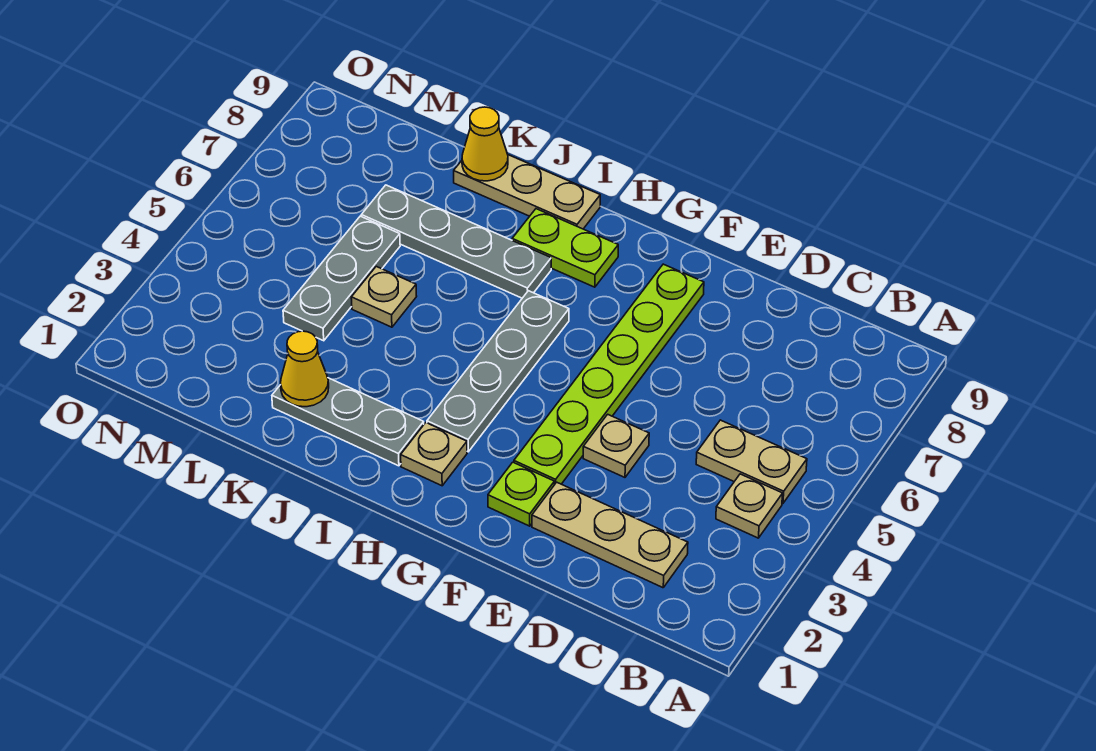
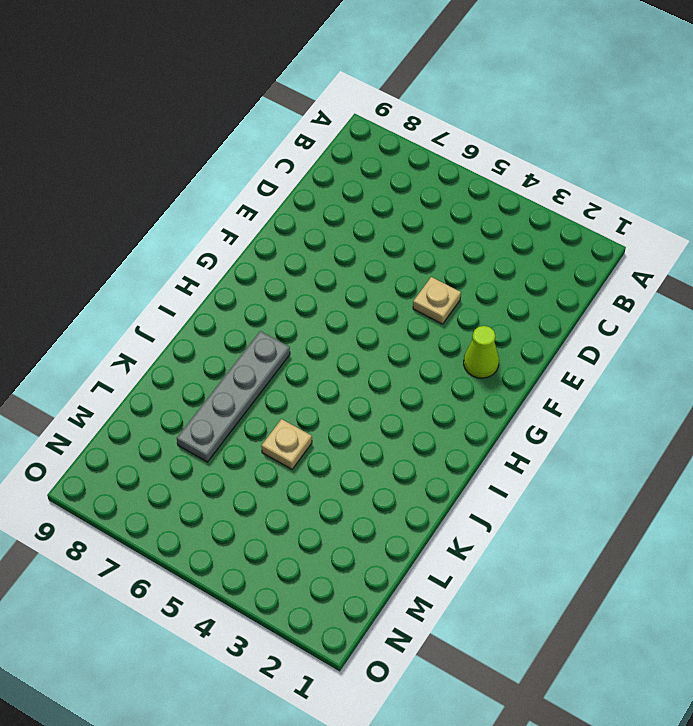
lime cone F2 level 1 -> lime plate F2 level 1
none -> tan plate B4 level 1
none -> tan plate B5:C5 level 1
none -> tan plate C2:E2 level 1

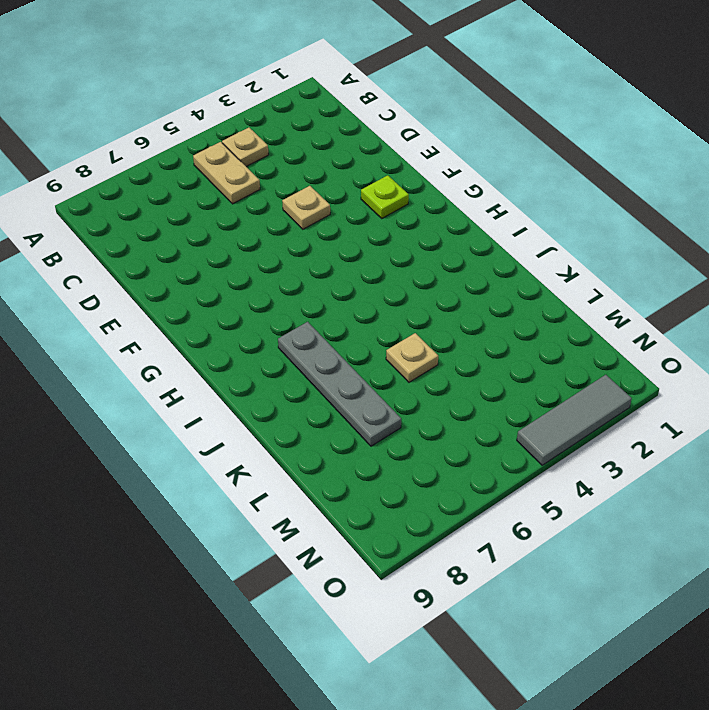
grey tile O2:O4 level 1 -> none
none -> tan plate C2:E2 level 1
none -> lime plate F3:F8 level 1
none -> tan plate H2 level 1

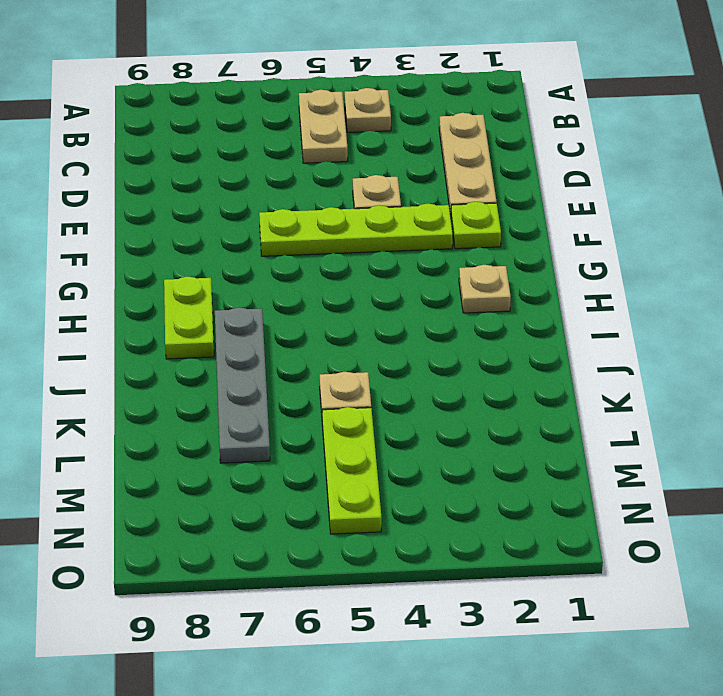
lime plate F3:F6 level 1 -> lime plate F3:F8 level 1
lime plate L5:N5 level 1 -> grey plate L4:L6 level 1
none -> grey plate H3:H6 level 1
none -> grey plate I2:K2 level 1
none -> tan plate I9:K9 level 1

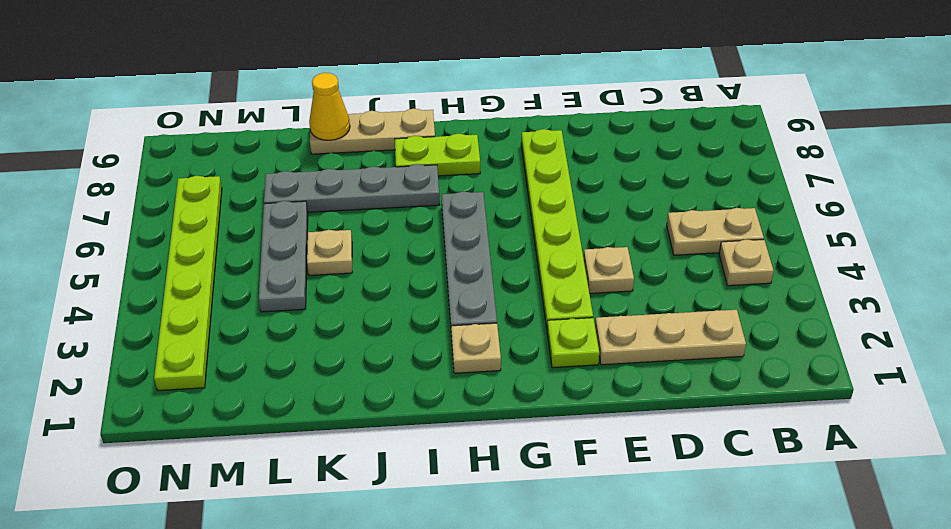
lime plate N2:N7 level 1 -> none
none -> grey plate I2:K2 level 1
none -> yellow cone K2 level 2

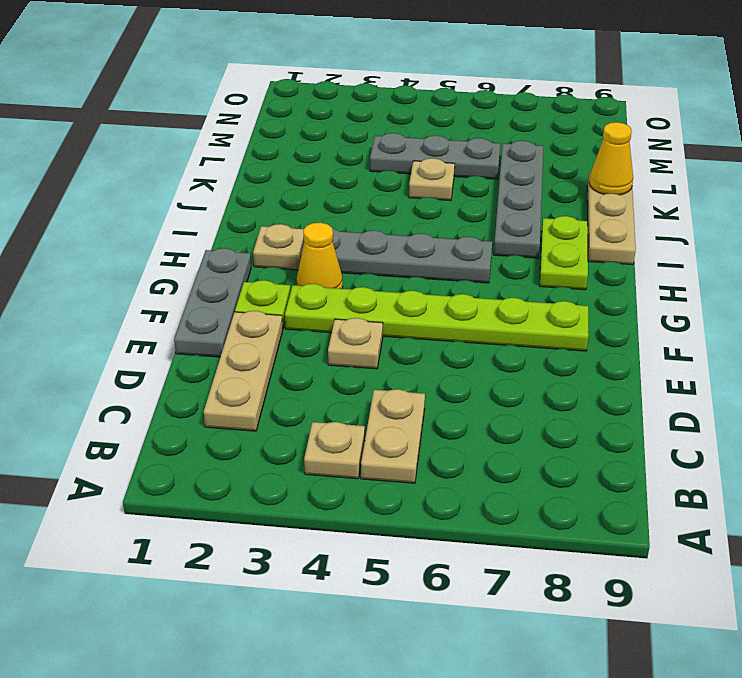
grey plate E1:G1 level 1 -> grey plate I2:K2 level 1
yellow cone G3 level 1 -> yellow cone K2 level 2

